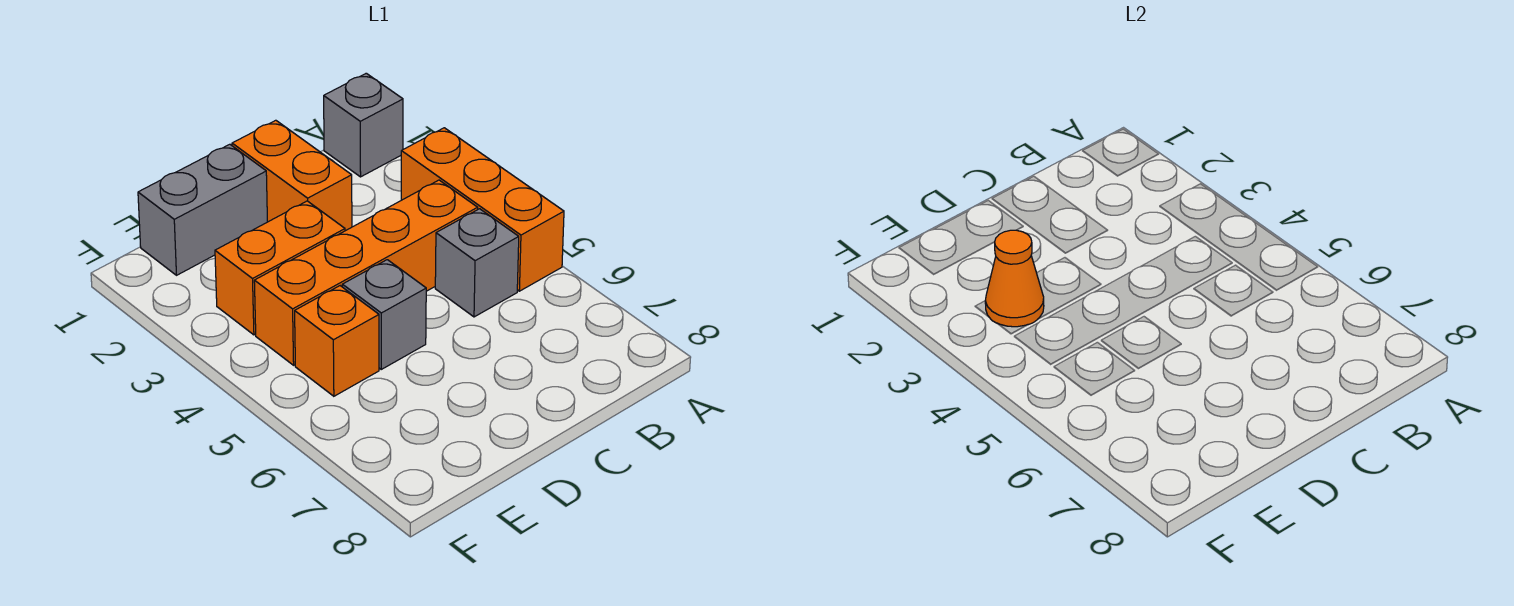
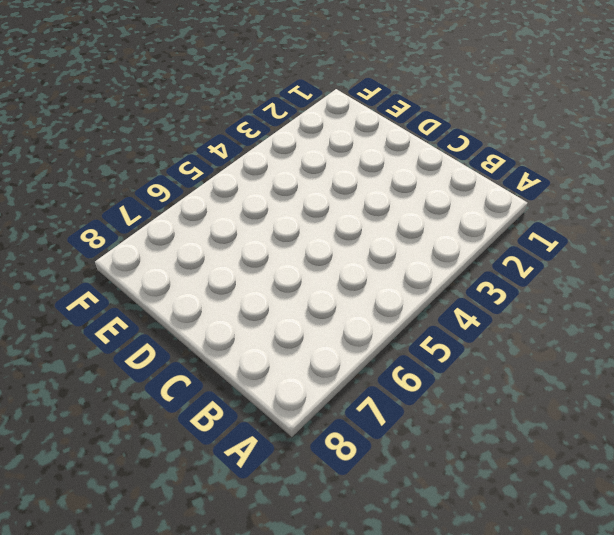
none -> grey brick A1 level 1
none -> orange brick A3:A5 level 1

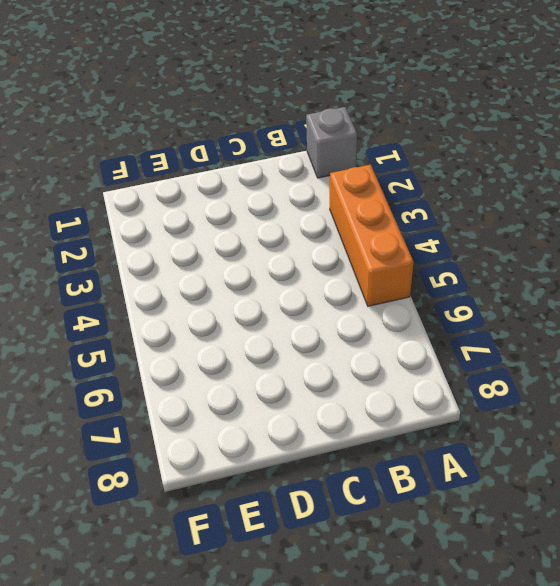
none -> orange brick B4:E4 level 1
none -> grey brick B5 level 1

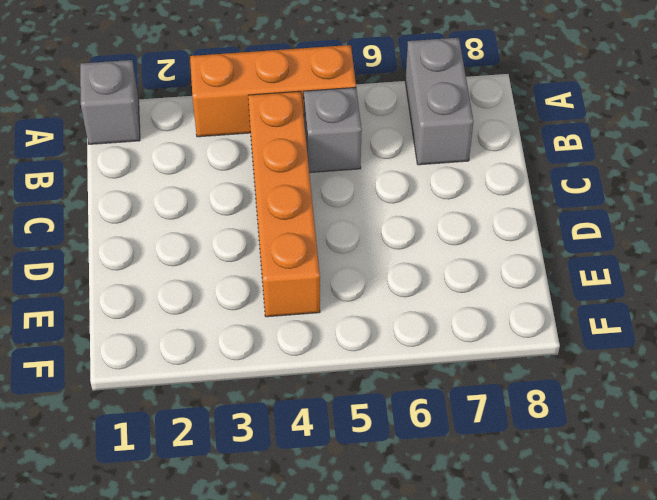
grey brick A7:B7 level 1 -> grey brick D1:E1 level 1
none -> orange brick C1:C2 level 1
none -> orange brick D3:E3 level 1

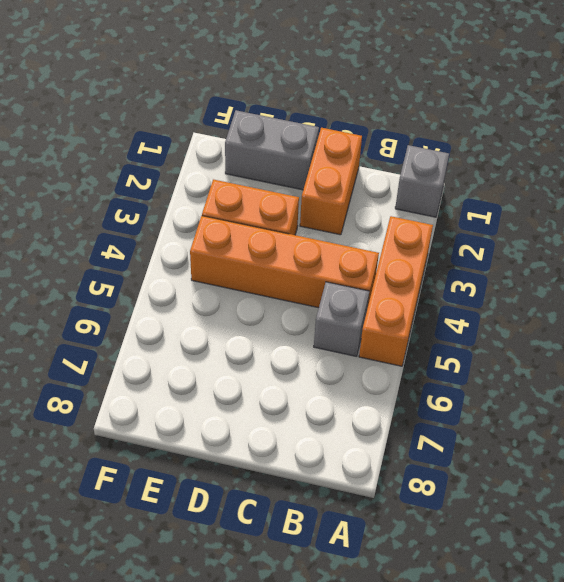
none -> grey brick D5 level 1
none -> orange brick E5 level 1

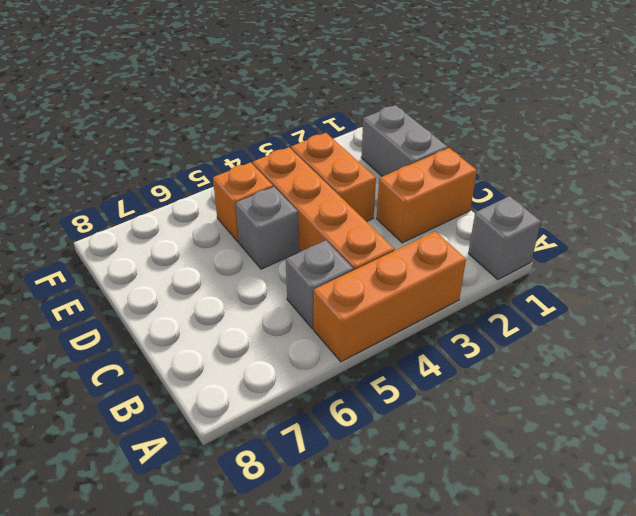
none -> orange cone E3 level 2

